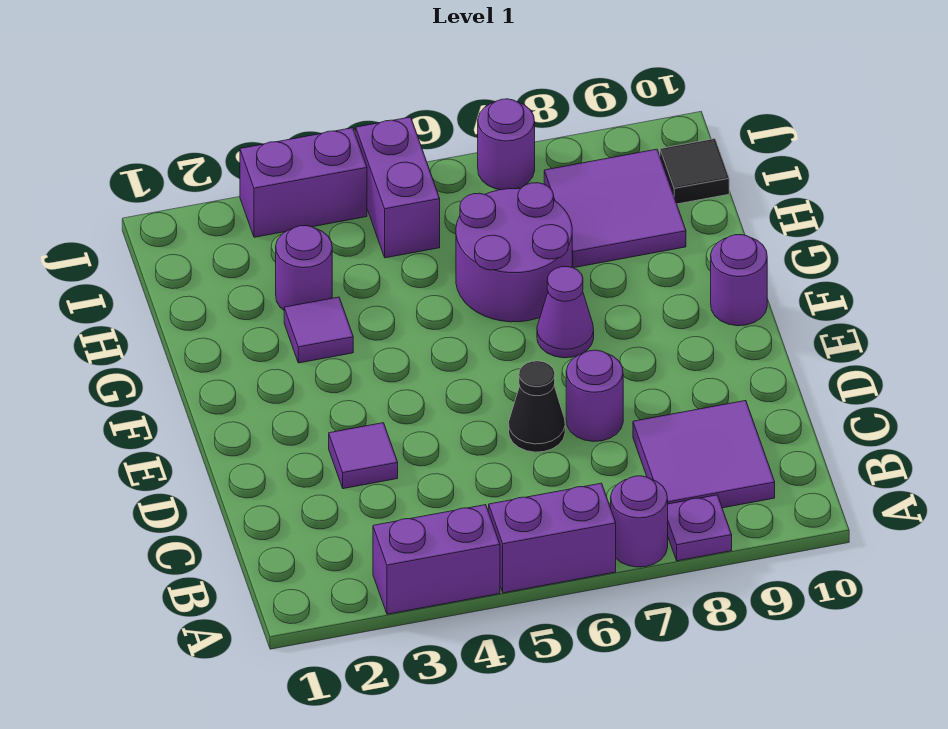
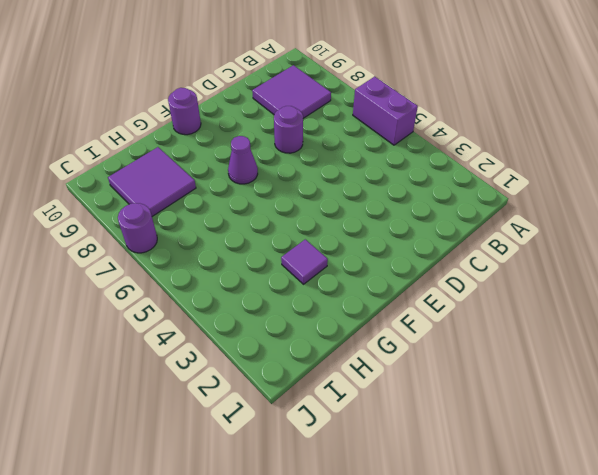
none -> purple brick A3:A4 level 1
none -> purple round brick A7 level 1
none -> purple plate A8 level 1

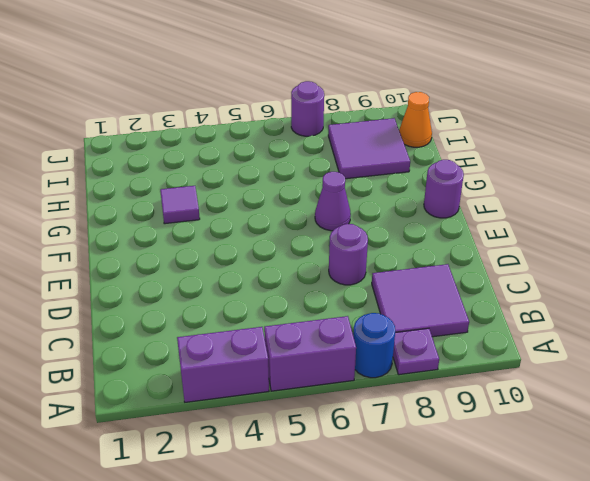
blue round brick A7 level 1 -> purple round brick A7 level 1
orange cone I10 level 1 -> black tile I10 level 1
none -> purple tile D3 level 1
none -> black cone D6 level 1
none -> purple round brick G6:H7 level 1

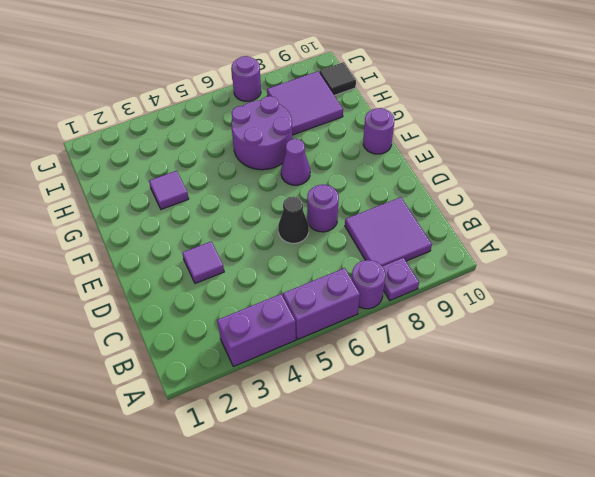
none -> purple round brick H3 level 1
none -> purple brick I5:J5 level 1
none -> purple brick J3:J4 level 1

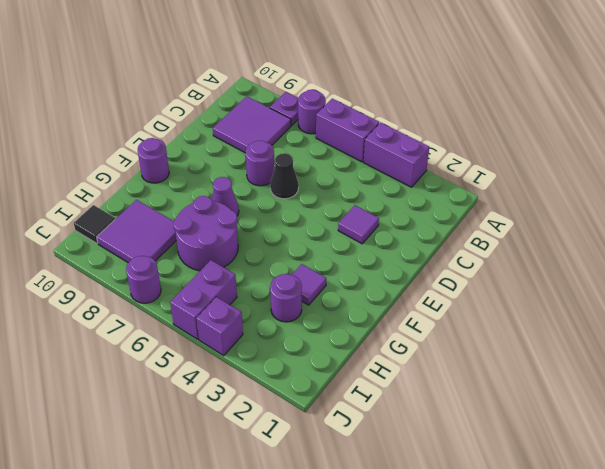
purple brick J4 level 1 -> purple brick J3:J4 level 1

